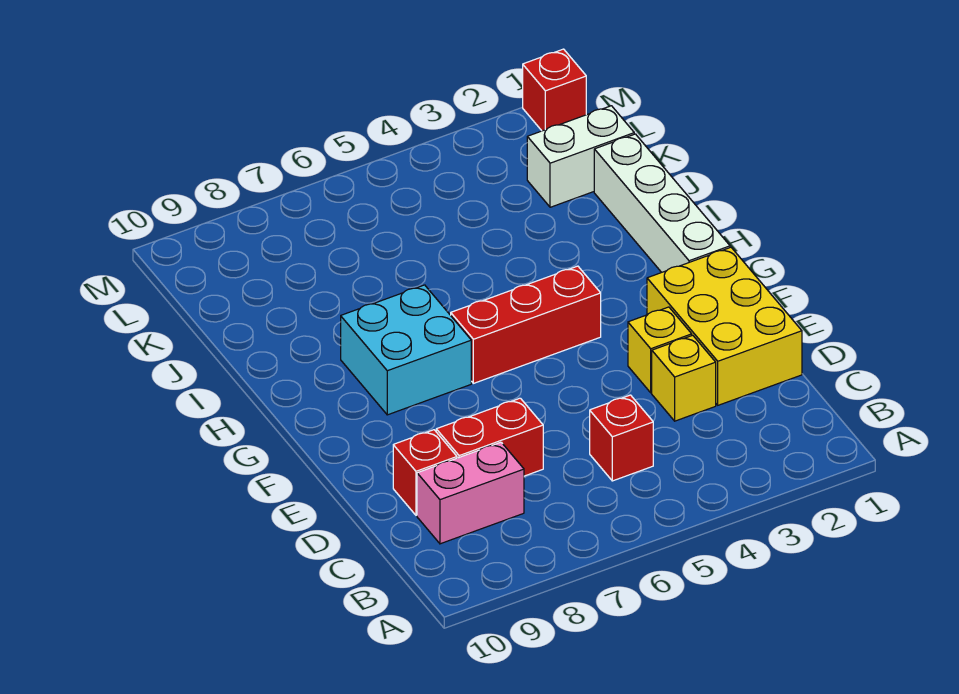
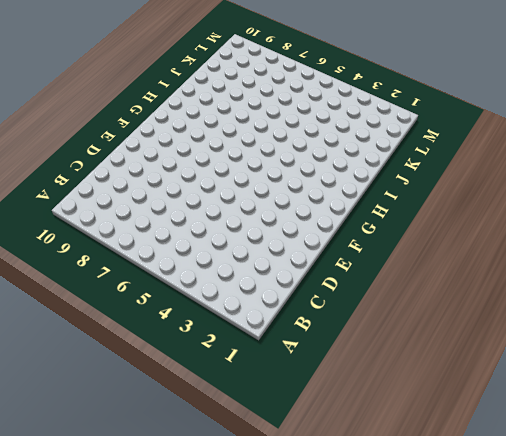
none -> red brick C5 level 1
none -> pink brick C8:C9 level 1
none -> yellow brick D1:F2 level 1

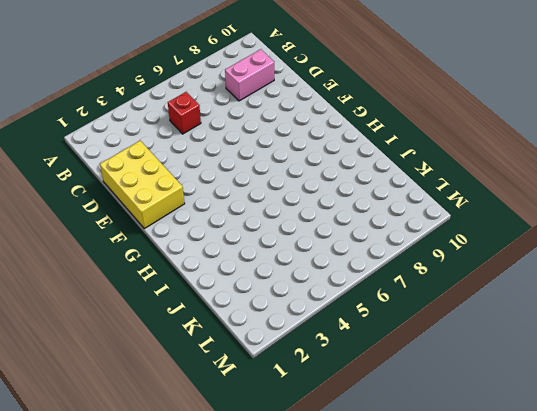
none -> yellow brick D3 level 1
none -> red brick D7:D8 level 1
none -> red brick D9 level 1

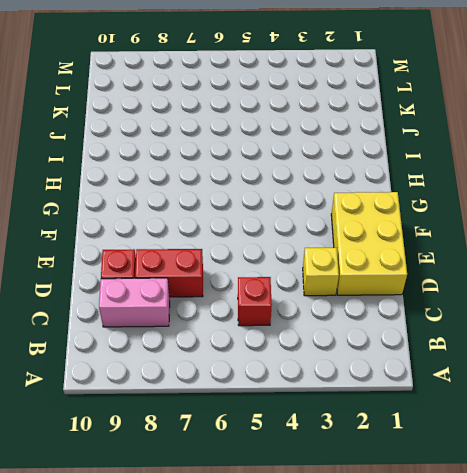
none -> yellow brick E3 level 1
none -> white brick G1:J1 level 1
none -> red brick G4:G6 level 1

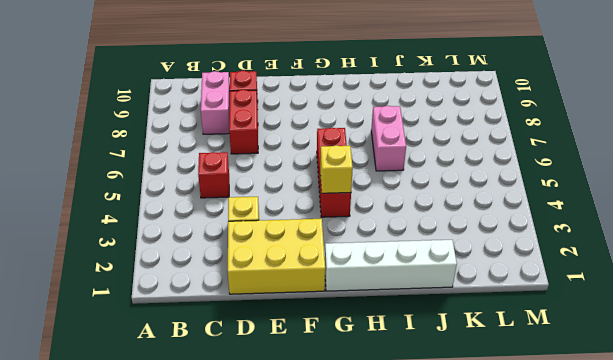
yellow brick G4 level 2 -> yellow brick E3 level 1
pink brick I6:I7 level 1 -> none
none -> cyan brick G7:H8 level 1
none -> white brick K1:K2 level 1
none -> red brick M1 level 1

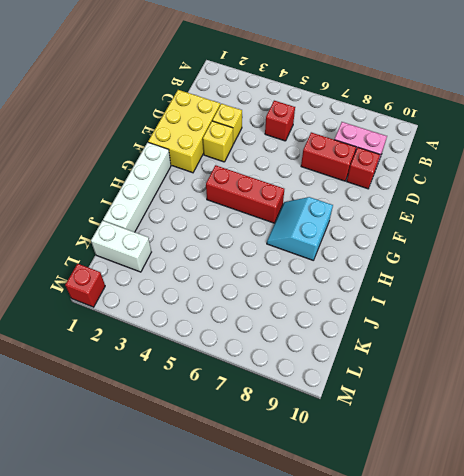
cyan slope G7:H8 level 1 top 8 -> cyan brick G7:H8 level 1

